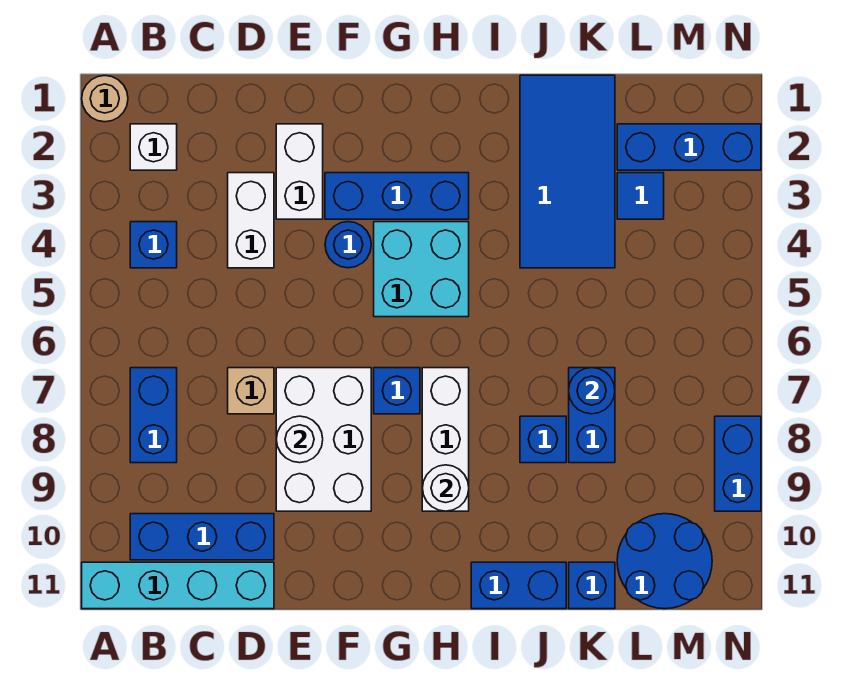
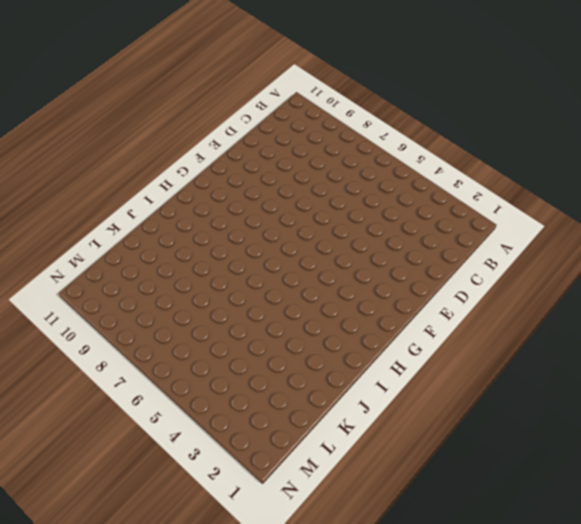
none -> tan round brick A1 level 1
none -> cyan brick A11:D11 level 1
none -> white brick B2 level 1

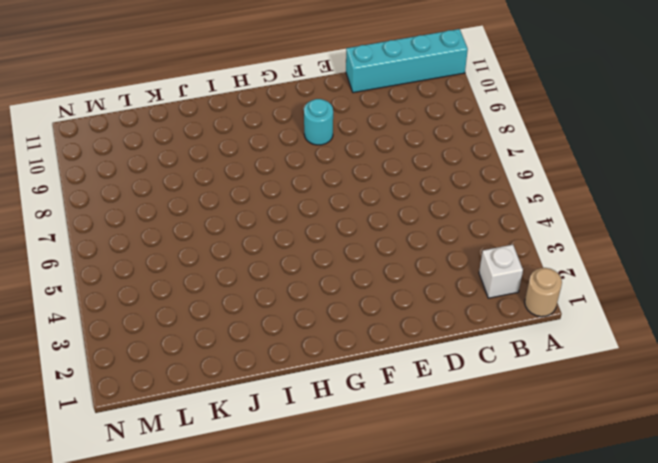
cyan round brick F9 level 1 -> white brick E7:F9 level 1
none -> blue brick B4 level 1
none -> blue brick B7:B8 level 1
none -> blue brick B10:D10 level 1

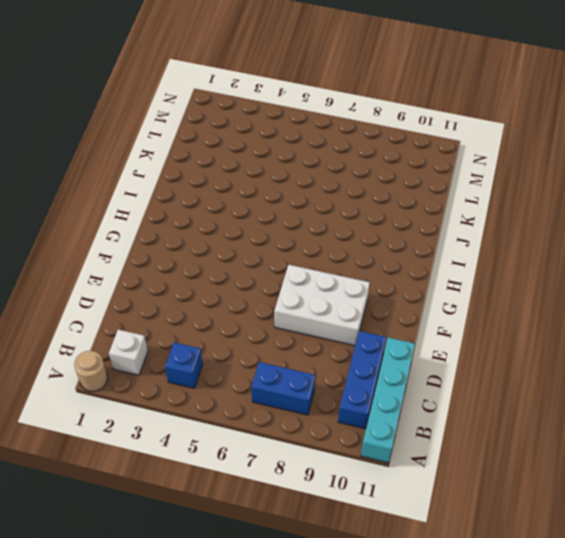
none -> white brick D3:D4 level 1
none -> tan brick D7 level 1
none -> white brick E2:E3 level 1

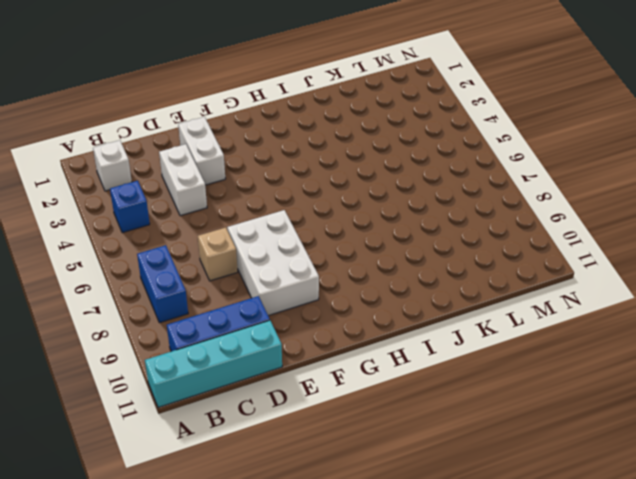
none -> tan round brick A1 level 1
none -> blue brick F3:H3 level 1
none -> blue round brick F4 level 1

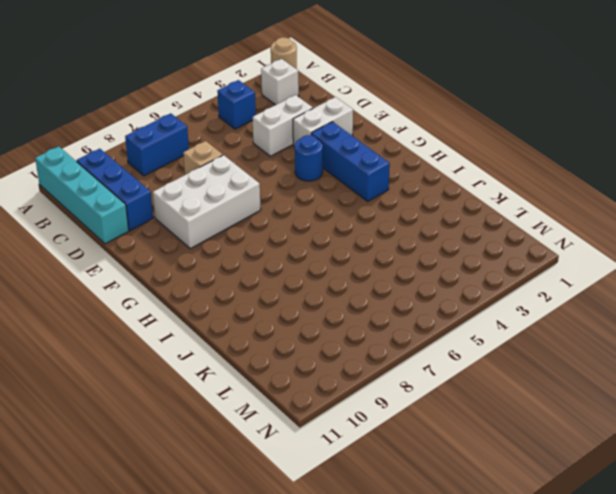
none -> cyan brick G4:H5 level 1
none -> blue brick G7 level 1
none -> white brick H7:H9 level 1

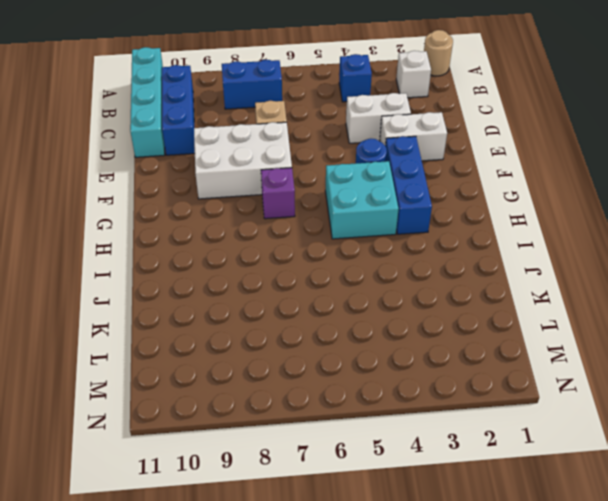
purple brick G7 level 1 -> blue brick G7 level 1
none -> white brick H7:H9 level 1
none -> blue brick I11:J11 level 1
none -> blue tile J1:K4 level 1

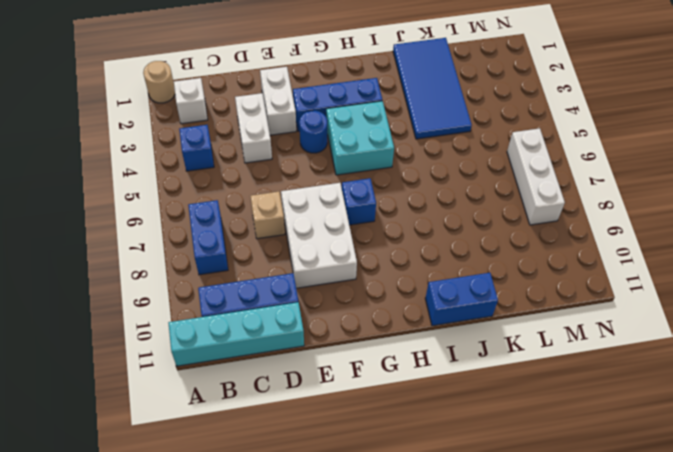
white brick M6:M8 level 1 -> white brick H7:H9 level 1
none -> blue brick J8 level 1
none -> blue brick K7:K8 level 1
none -> blue brick K11 level 1

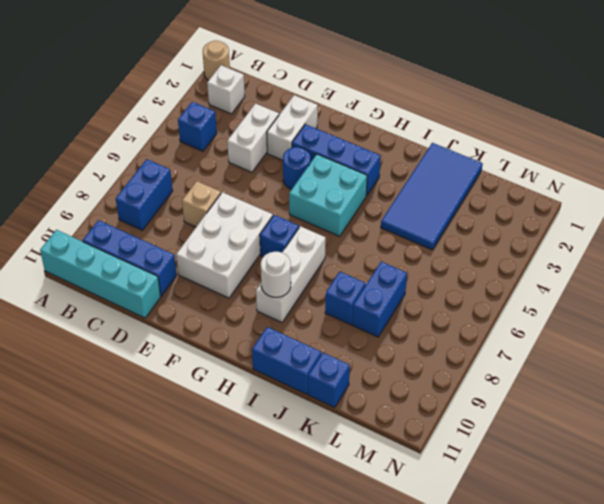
none -> blue brick L2:N2 level 1
none -> blue tile L3 level 1
none -> blue round brick L10:M11 level 1

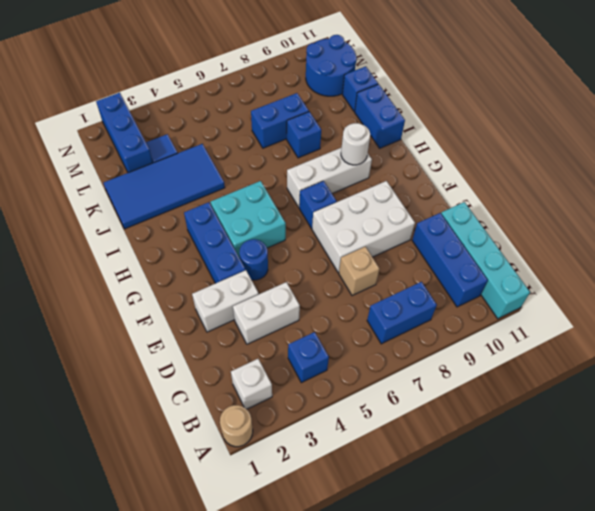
none -> blue brick N8:N9 level 1
none -> white round brick E8 level 2
none -> blue round brick K7 level 2

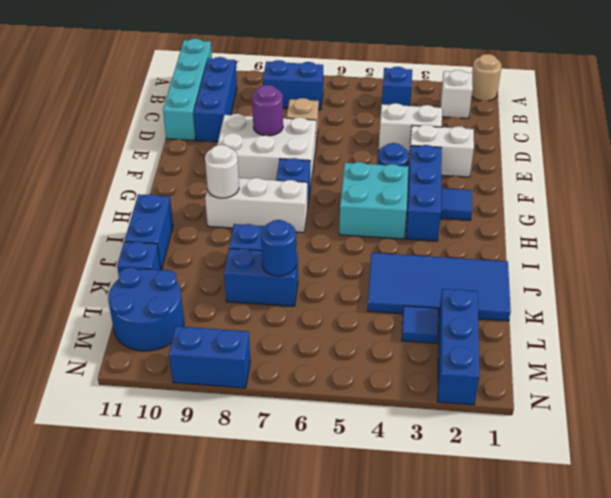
purple round brick E8 level 2 -> white round brick E8 level 2
blue tile G2 level 1 -> none

